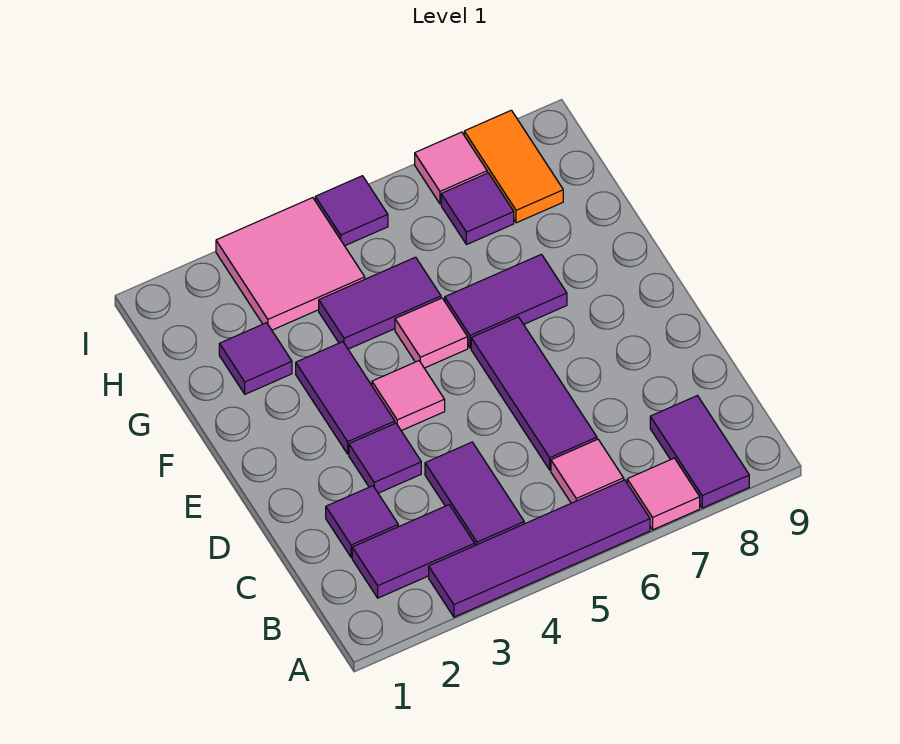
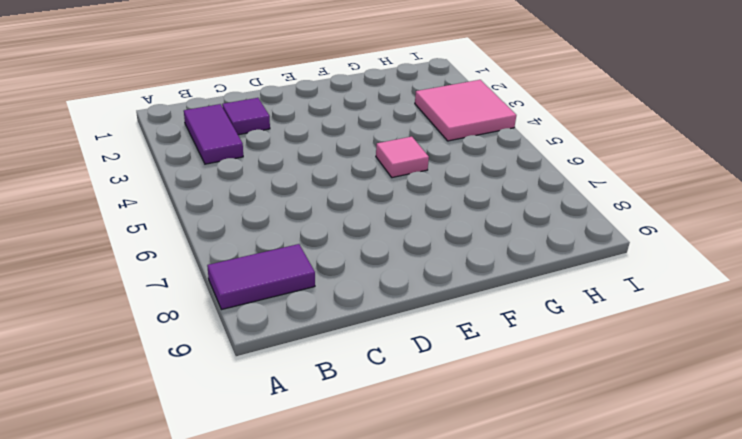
none -> purple tile A3:A6 level 1
none -> pink tile A7 level 1
none -> purple tile B4:C4 level 1

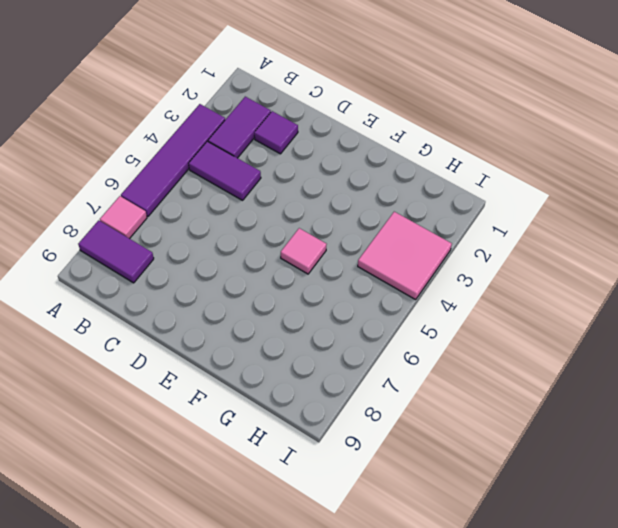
none -> pink tile B6 level 1
none -> purple tile C6:E6 level 1
none -> purple tile D3 level 1

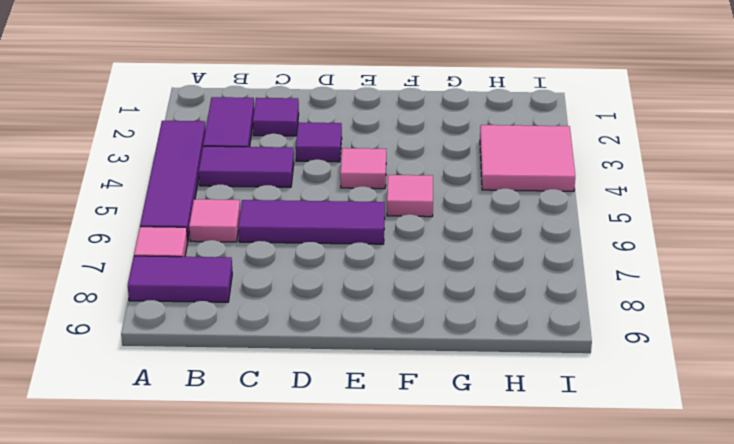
none -> purple tile E3:F3 level 1
none -> purple tile F6:F7 level 1
none -> purple tile G2 level 1

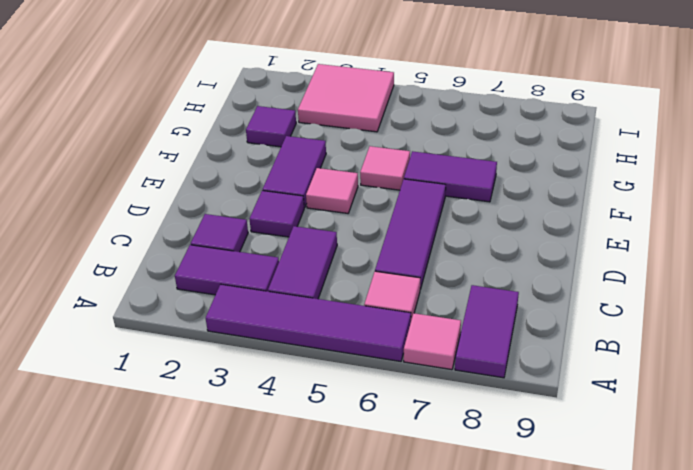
none -> purple tile G4:G5 level 1
none -> purple tile H7 level 1
none -> orange tile H8:I8 level 1

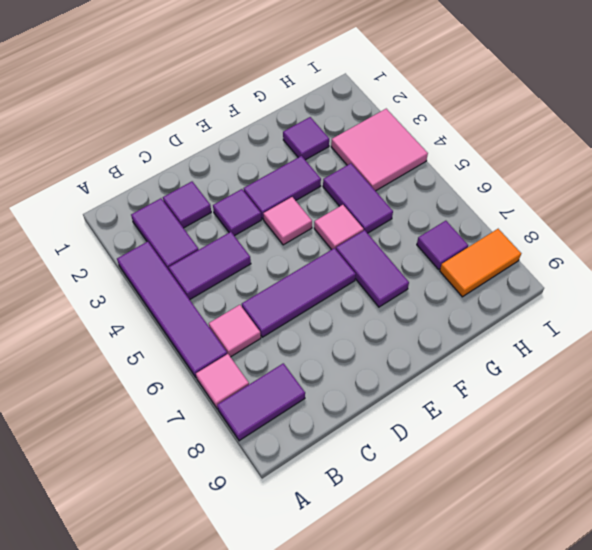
none -> purple tile I5 level 1
none -> pink tile I7 level 1

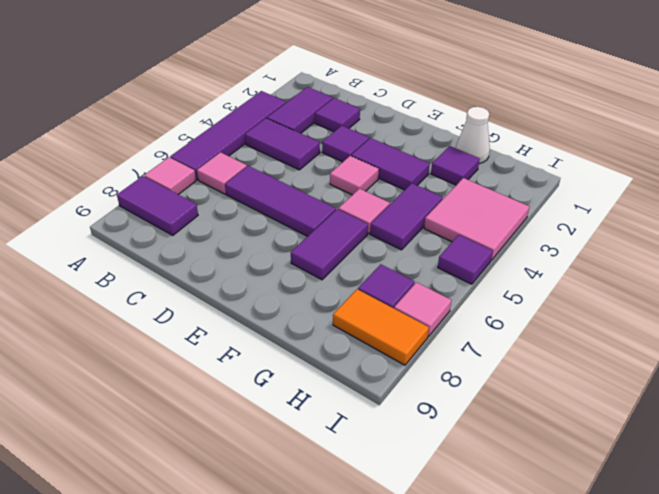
white cone G1 level 1 -> none

